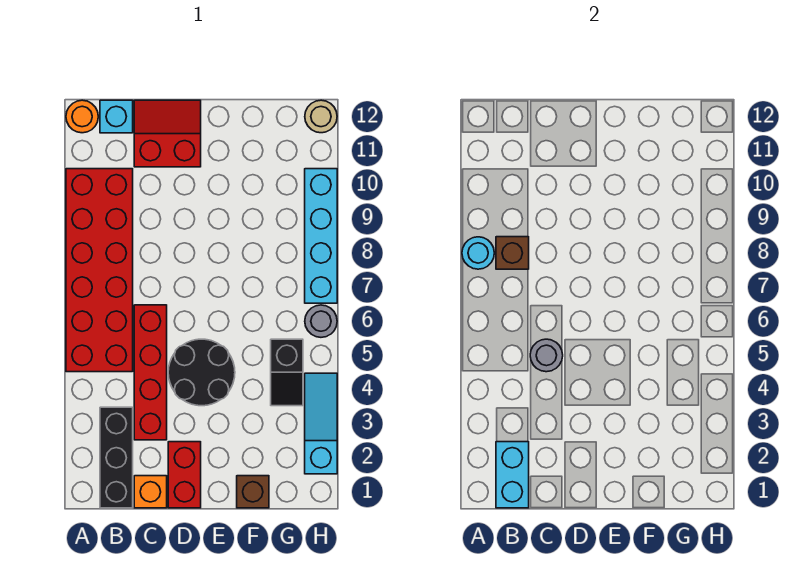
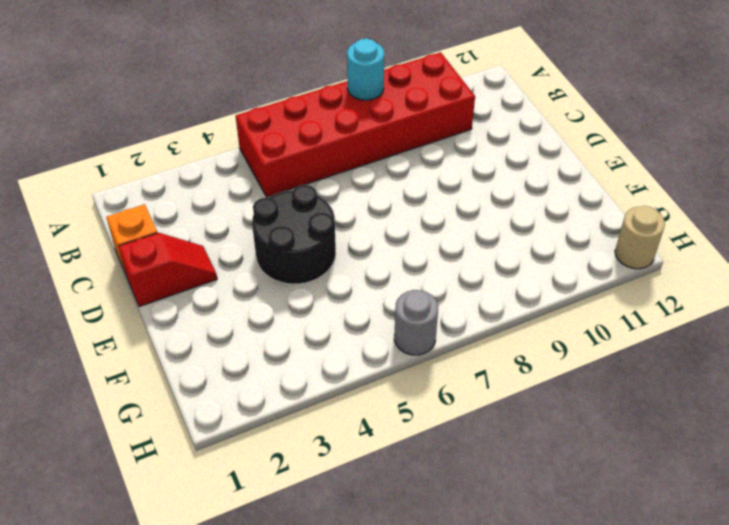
red slope D1:D2 level 1 top 1 -> red brick D1:D2 level 1
none -> orange round brick A12 level 1
none -> black brick B1:B3 level 1
none -> cyan brick B12 level 1

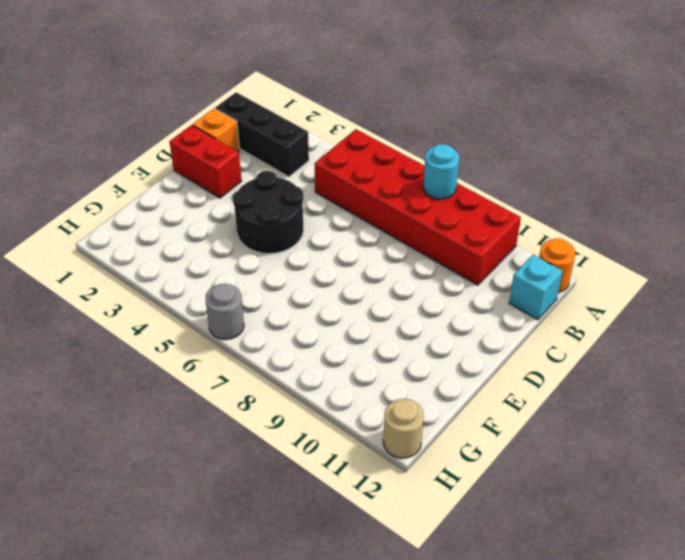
none -> red brick C3:C6 level 1
none -> red slope C11:D12 level 1 top 11
none -> brown brick F1 level 1

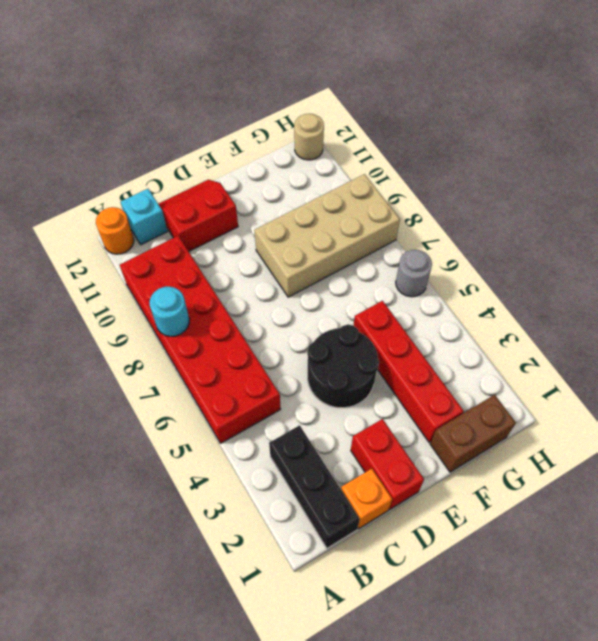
tan brick E8:H9 level 1 -> cyan brick H7:H10 level 1
brown brick F1:G1 level 1 -> brown brick F1 level 1
red brick F2:F5 level 1 -> red brick C3:C6 level 1
none -> black slope G4:G5 level 1 top 5
none -> cyan slope H2:H4 level 1 top 2
none -> cyan brick B1:B2 level 2

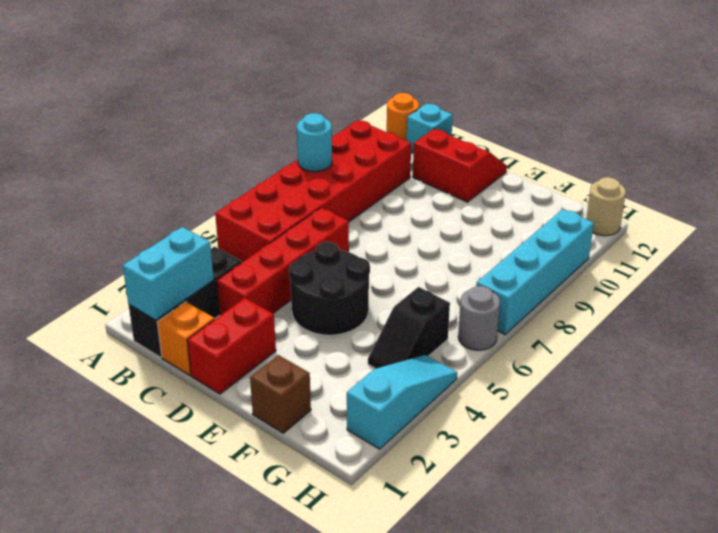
none -> brown brick B8 level 2
none -> grey round brick C5 level 2

